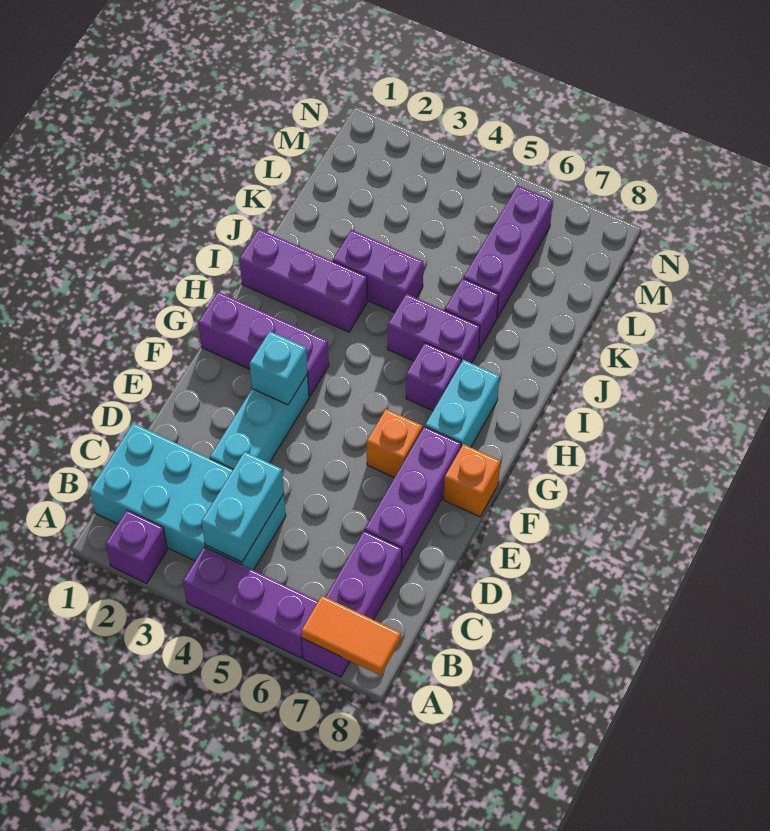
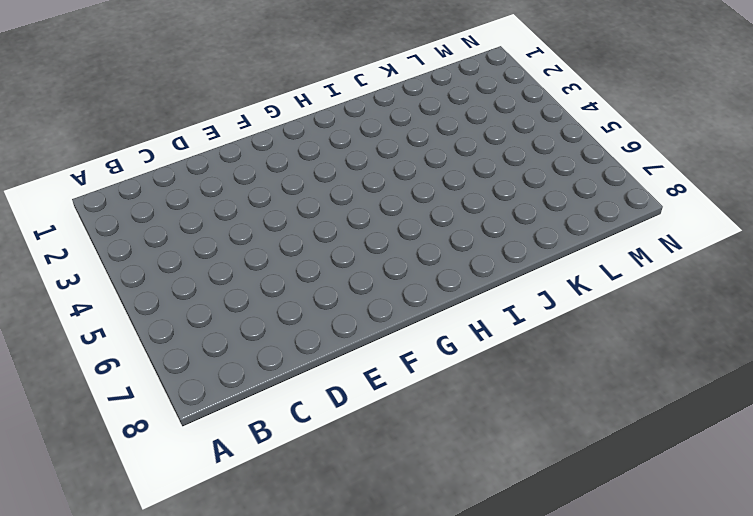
none -> purple brick A2 level 1
none -> purple brick A4:A6 level 1
none -> purple brick A7:C7 level 1

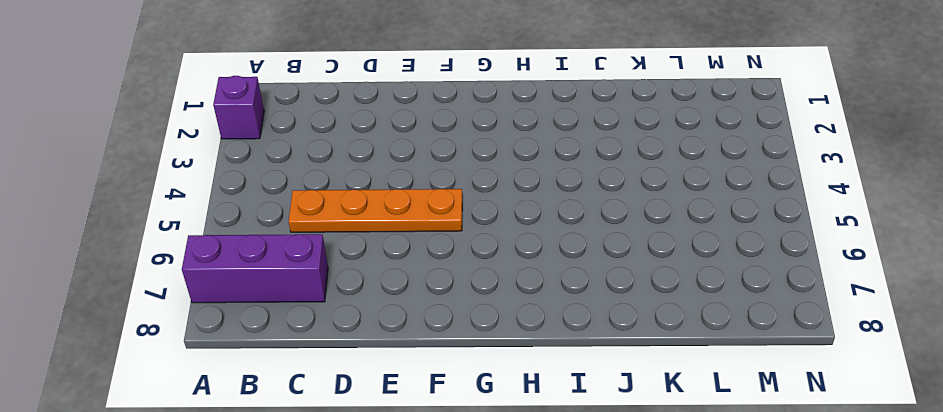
orange plate C5:F5 level 1 -> none
none -> purple brick A4:A6 level 1
none -> cyan brick B1:C4 level 1
none -> cyan brick D3:F3 level 1

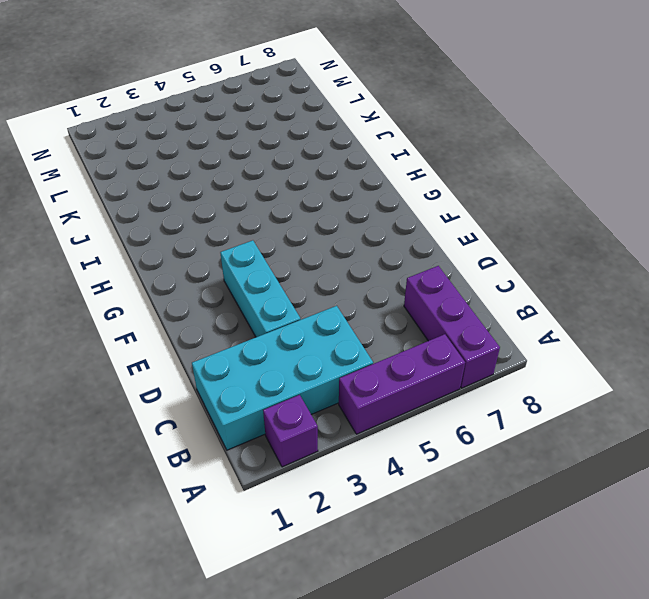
none -> purple brick D7:F7 level 1
none -> orange brick F6 level 1
none -> orange brick F8 level 1

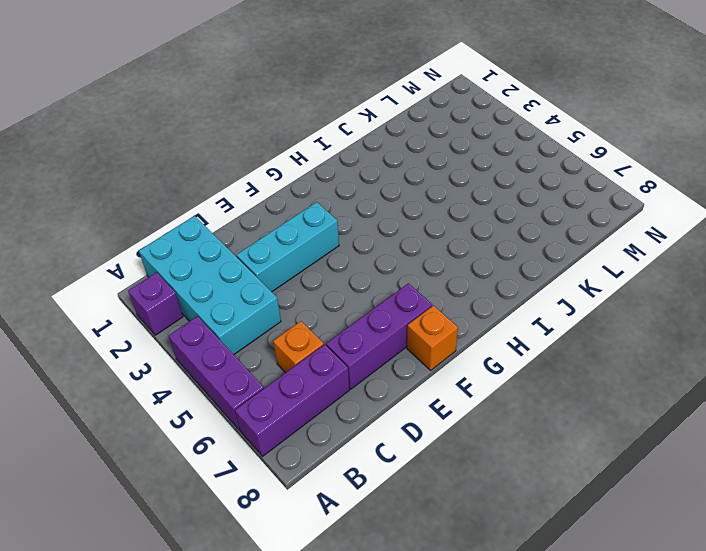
orange brick C6 level 1 -> orange brick F6 level 1
none -> purple brick G1:G3 level 1
none -> cyan brick G7:H7 level 1
none -> purple brick H6 level 1

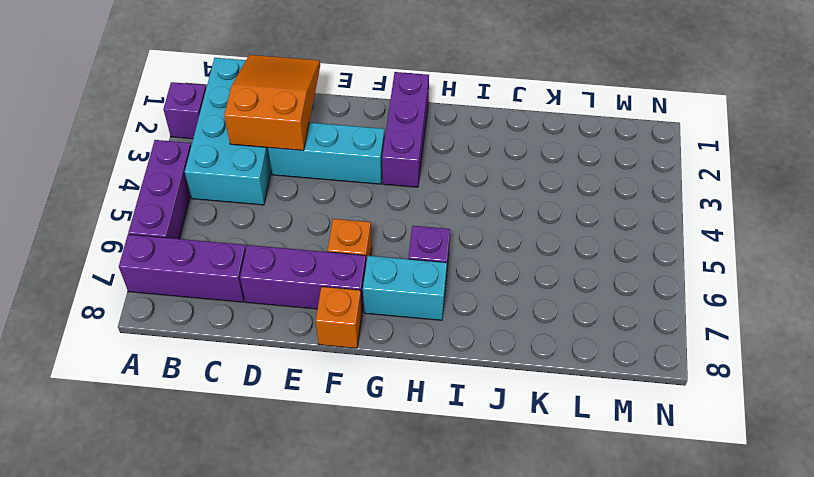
orange slope C1:D3 level 2 top 3 -> none
none -> purple brick I1:I3 level 1
none -> purple brick I5:I6 level 1
none -> purple brick J3:J4 level 1

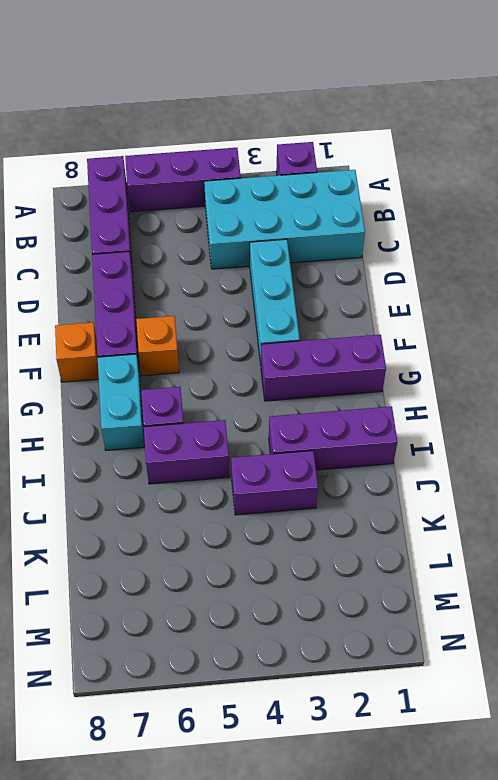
none -> purple brick J6 level 1
none -> purple brick K6:M6 level 1
none -> orange tile A7:A8 level 2

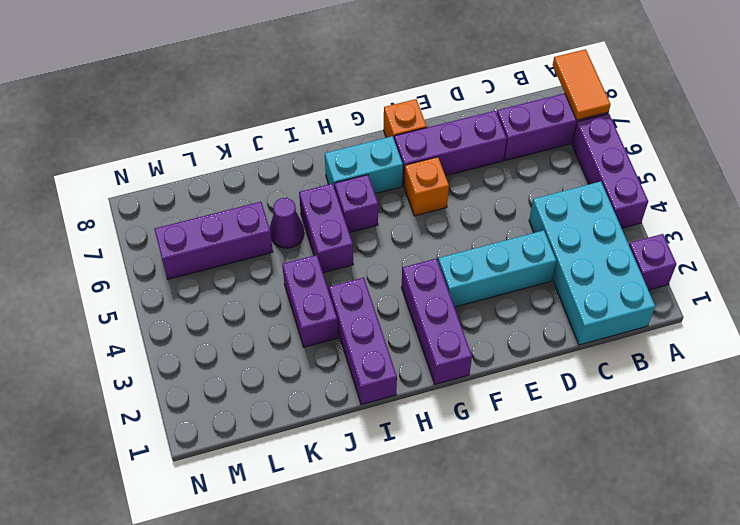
purple cone J6 level 1 -> purple brick J6 level 1
none -> cyan brick B4:C4 level 2
none -> cyan brick F3 level 2

